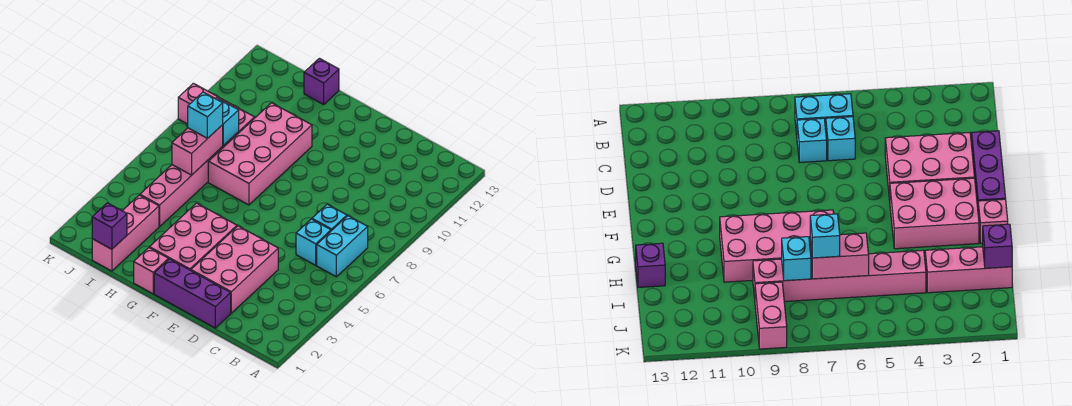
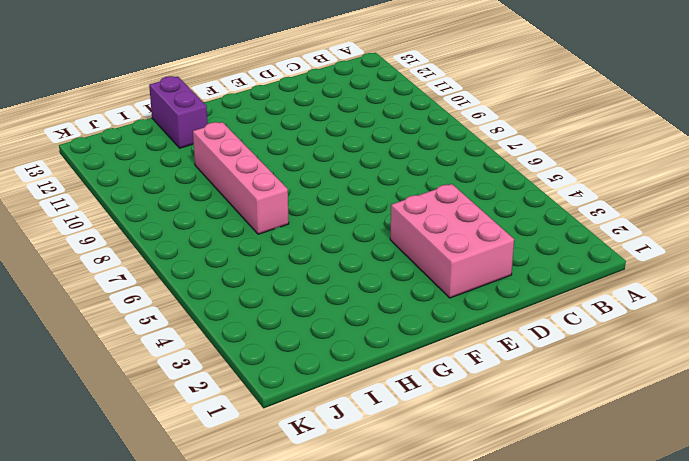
pink brick H7:H10 level 1 -> pink brick G7:H10 level 1
purple brick H12:H13 level 1 -> purple brick H13 level 1
none -> cyan brick B6:B7 level 1
none -> cyan brick C6 level 1
none -> cyan brick C7 level 1

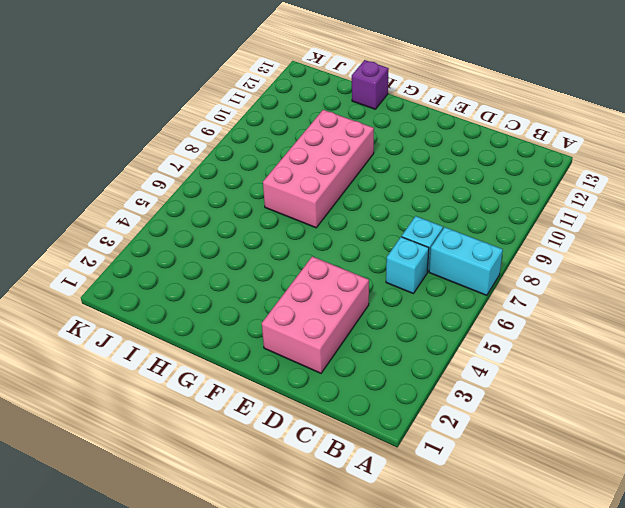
cyan brick A7:B7 level 1 -> cyan brick B6:B7 level 1
none -> purple brick D1:F1 level 1
none -> pink brick F2:G4 level 1
none -> pink brick G1 level 1

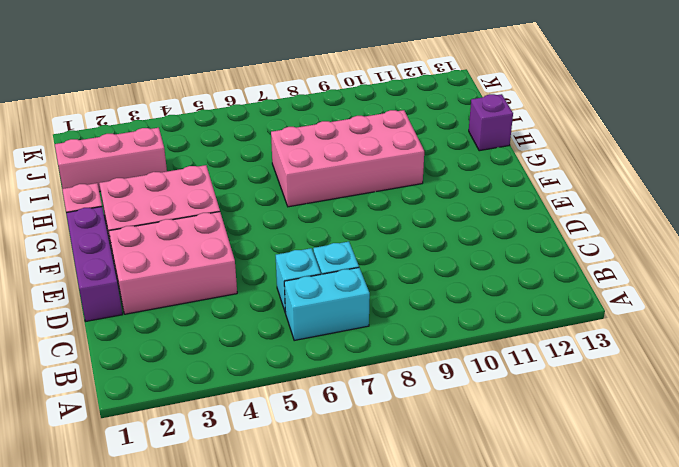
none -> pink brick I4:I9 level 1
none -> pink brick J9:K9 level 1
none -> purple brick I1 level 2

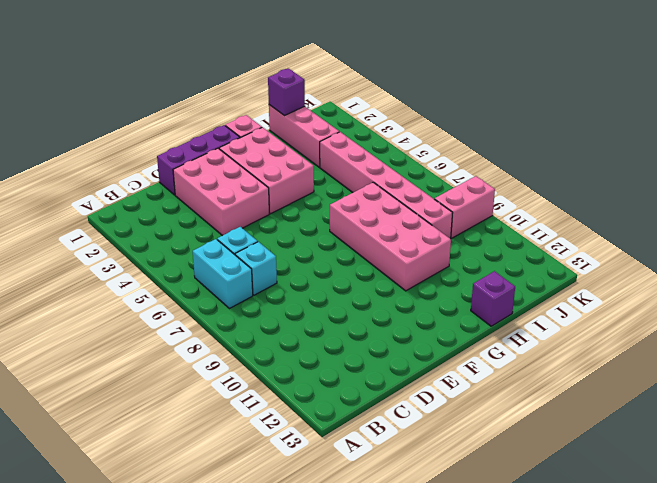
none -> pink brick I6:I7 level 2
none -> cyan brick I8 level 2
none -> cyan brick I7 level 3

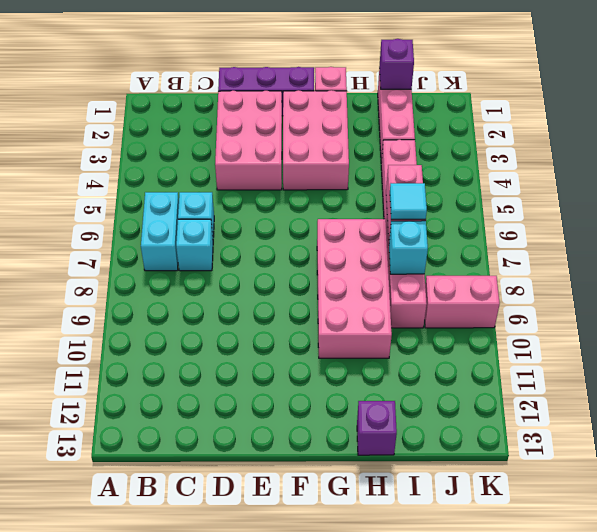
cyan tile I7 level 3 -> cyan brick I7 level 3

